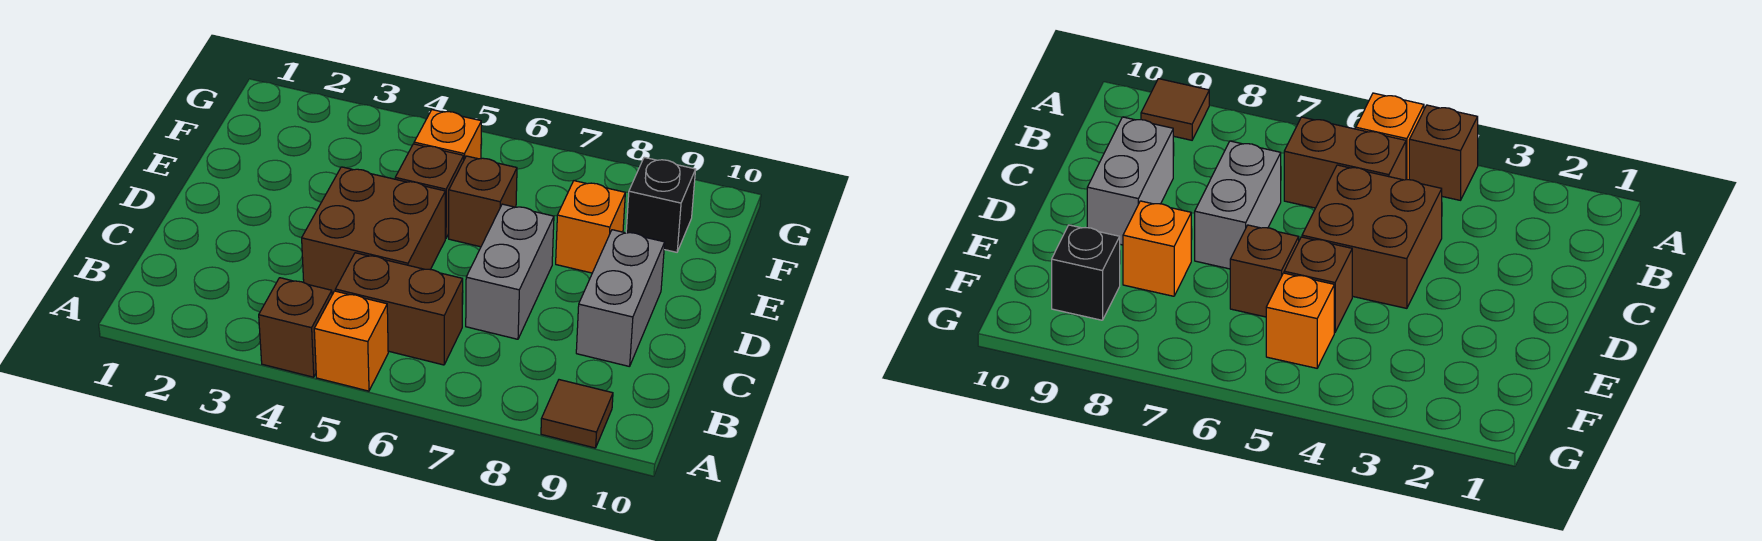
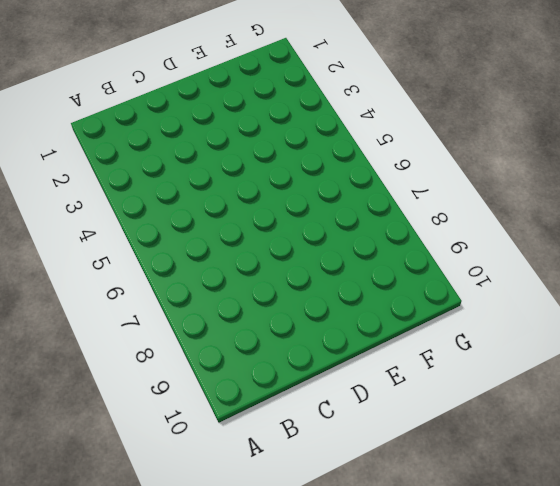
none -> brown brick A4 level 1
none -> orange brick A5 level 1
none -> brown tile A9 level 1

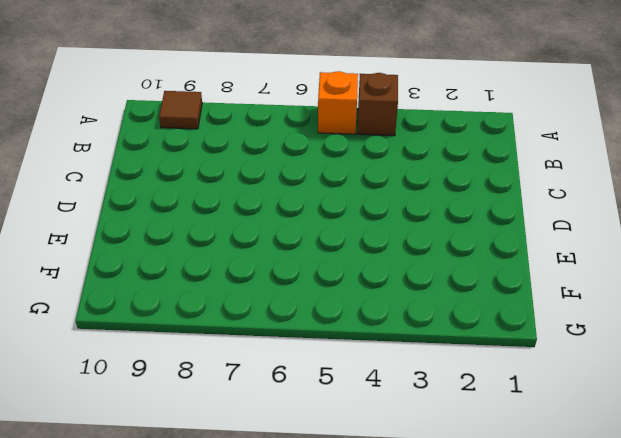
none -> brown brick B5:B6 level 1
none -> brown brick C4:D5 level 1
none -> grey brick C7:D7 level 1

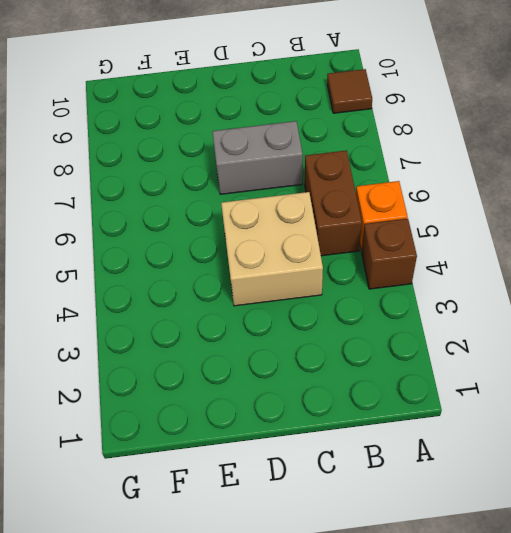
tan brick C4:D5 level 1 -> brown brick C4:D5 level 1
none -> grey brick C9:D9 level 1
none -> brown brick E5 level 1
none -> brown brick E6 level 1

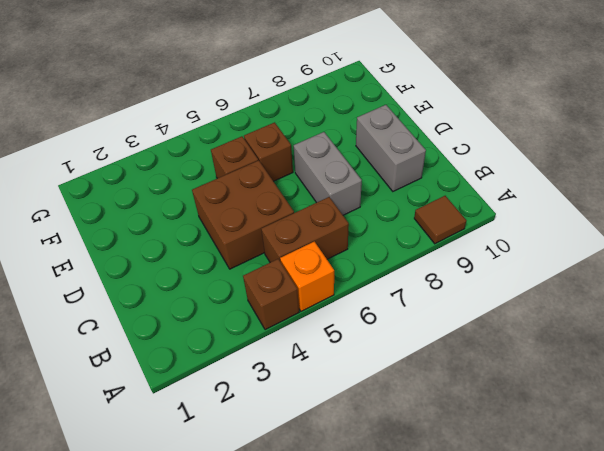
none -> orange brick E8 level 1
none -> orange brick F5 level 1
none -> black brick F9 level 1

